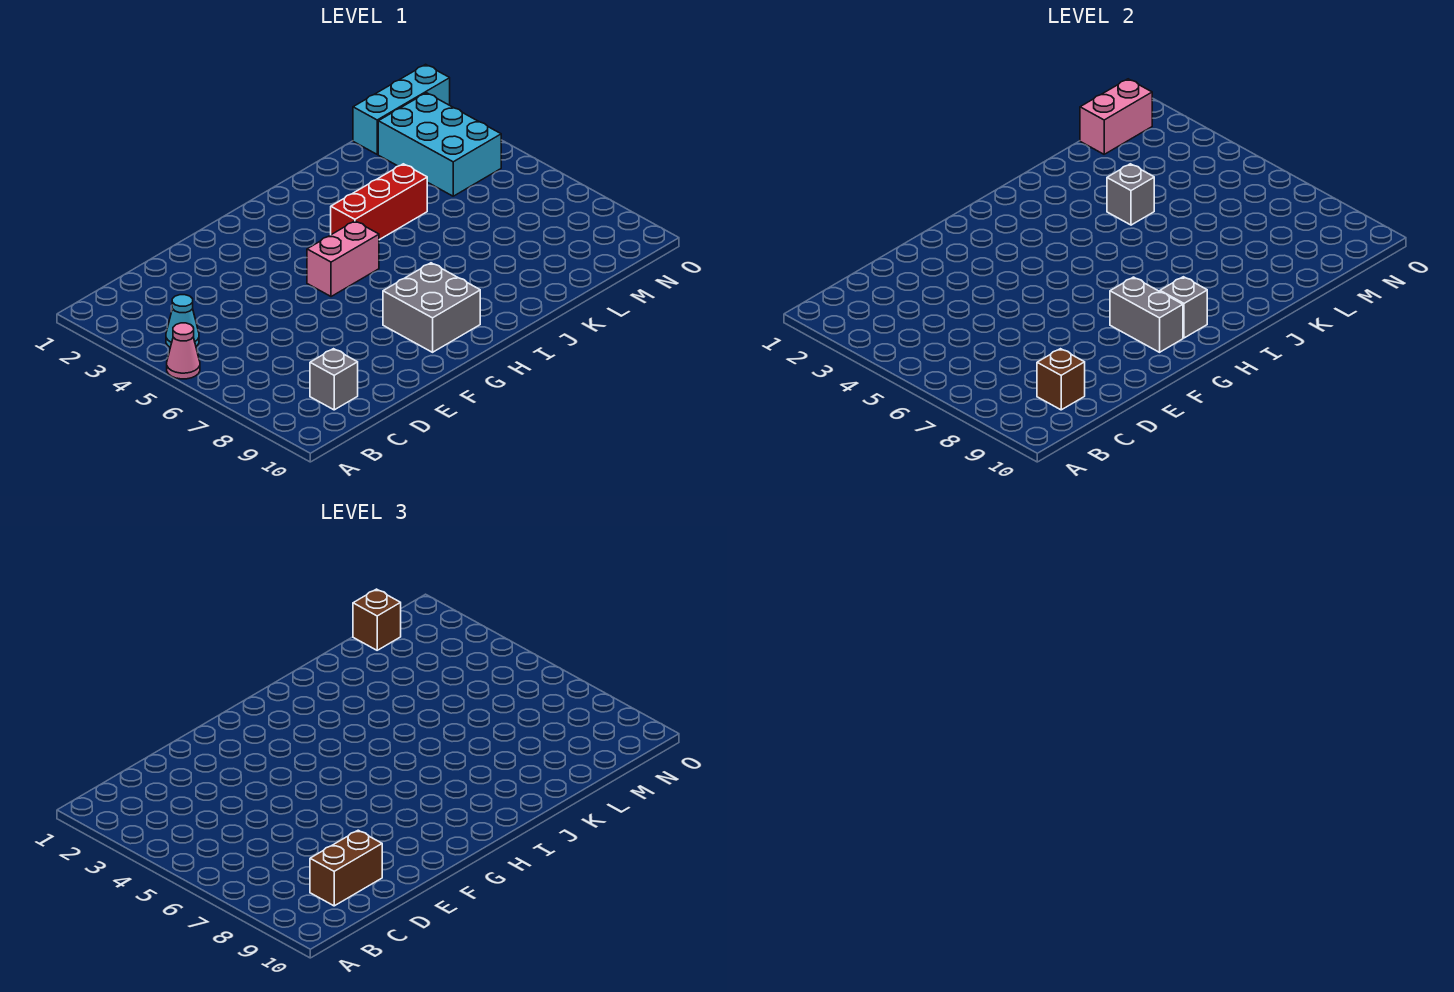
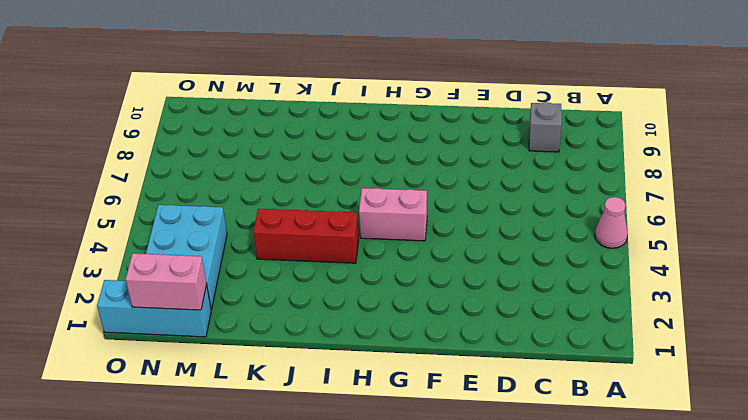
none -> cyan cone B4 level 1
none -> grey brick G8:H9 level 1
none -> brown brick C9 level 2

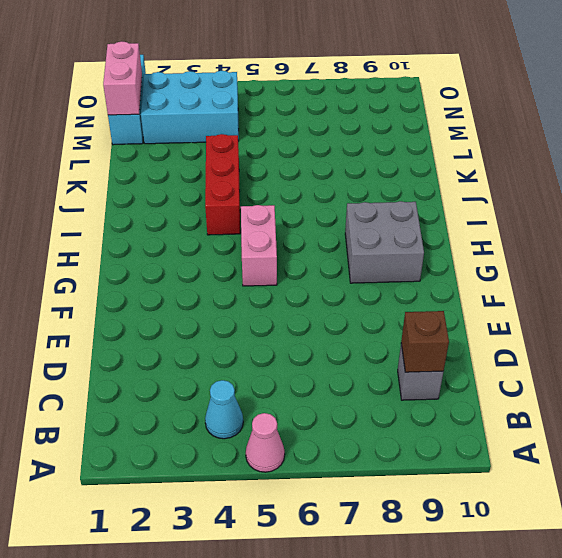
none -> grey brick G8:G9 level 2
none -> grey brick H9 level 2
none -> grey brick K4 level 2

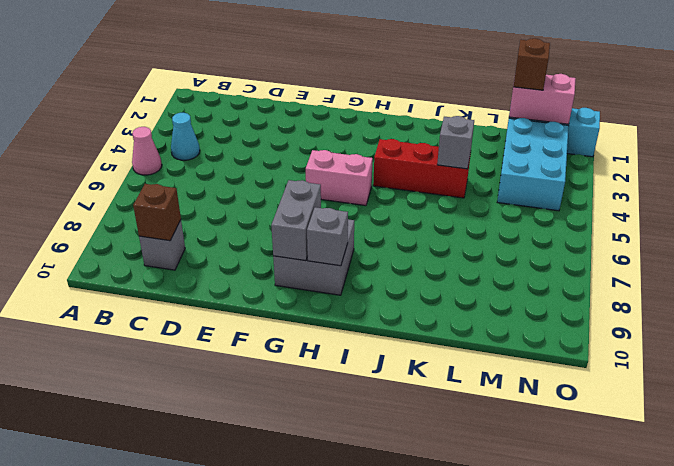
none -> brown brick C9:D9 level 3

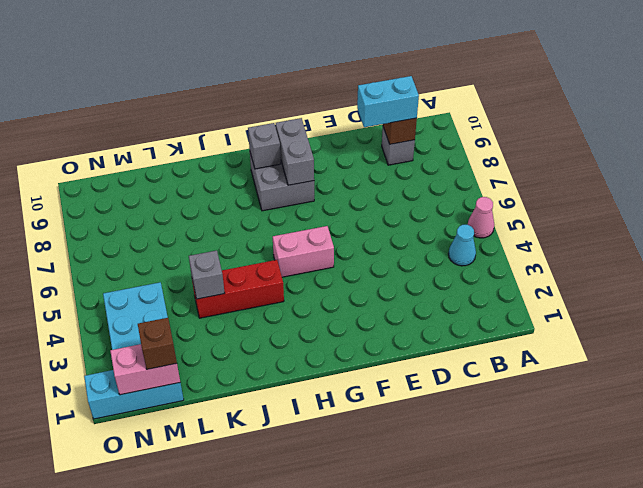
cyan brick C9:D9 level 3 -> brown brick C9:D9 level 3

